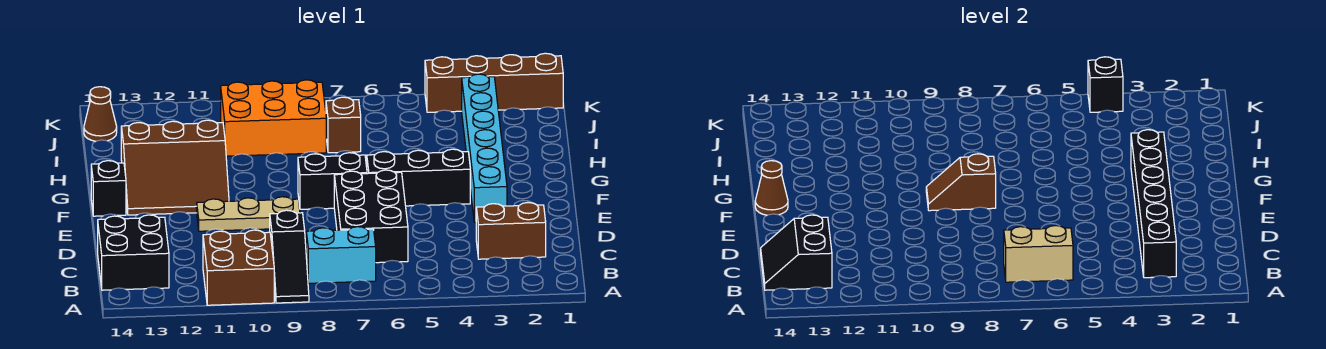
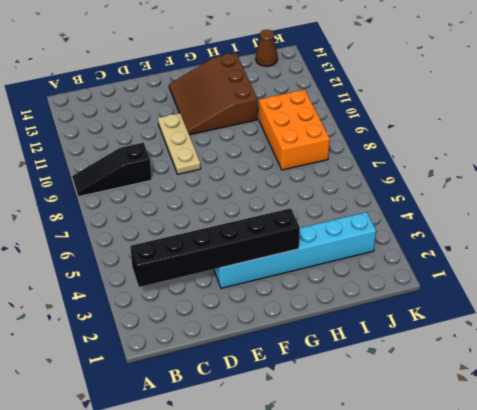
none -> brown brick A10:B11 level 1
none -> cyan brick B7:B8 level 1
none -> black brick B13:C14 level 1

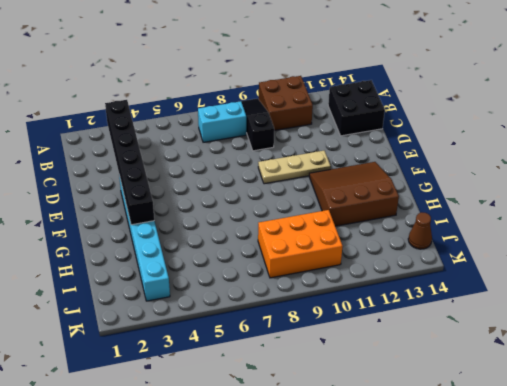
none -> brown brick C2:C3 level 1
none -> black brick C6:E7 level 1
none -> black brick F4:F6 level 1

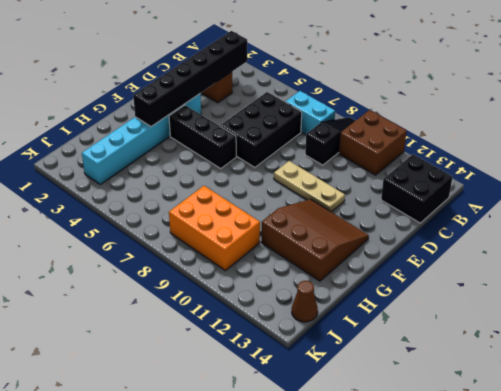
none -> black brick F7:F8 level 1
none -> black brick F14 level 1
none -> brown brick I7 level 1

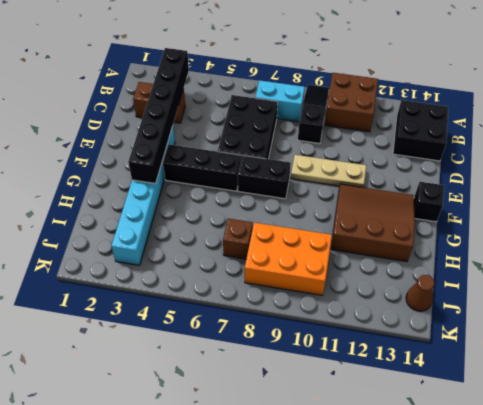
none -> brown brick K1:K4 level 1
none -> tan brick B6:B7 level 2
none -> black slope B13:C14 level 2 top 13

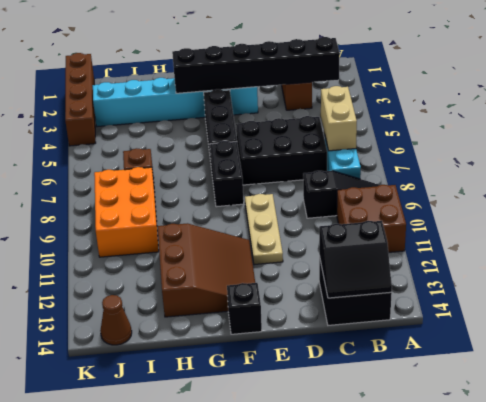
none -> brown slope F8:F9 level 2 top 8
none -> brown cone F14 level 2
none -> black brick K4 level 2

